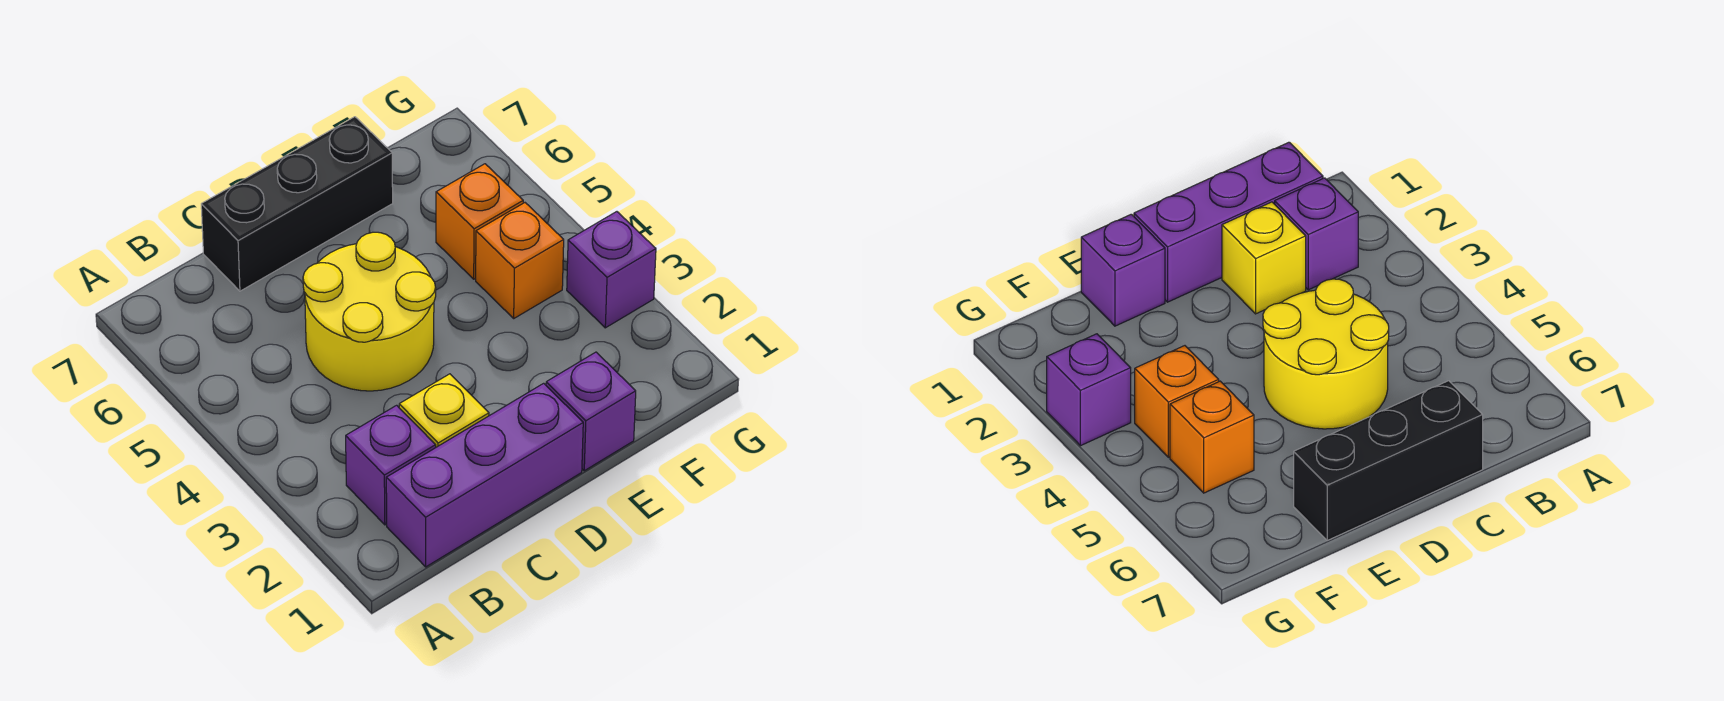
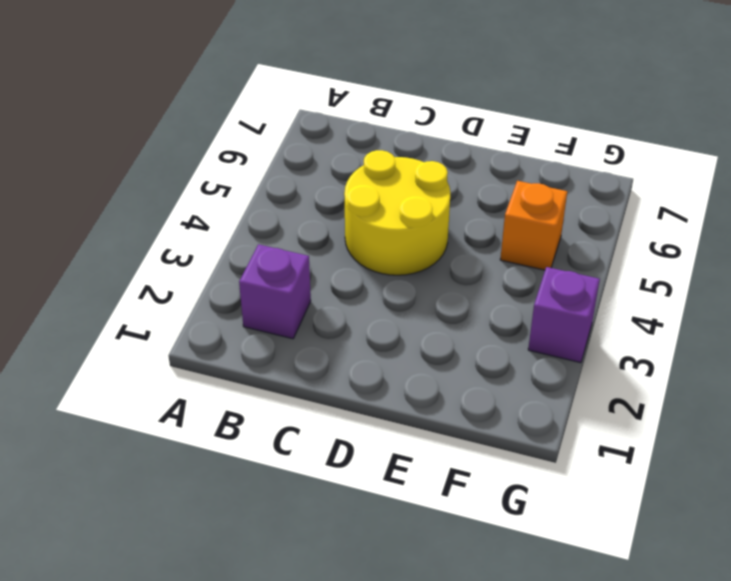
none -> purple brick B1:D1 level 1
none -> yellow brick C2 level 1

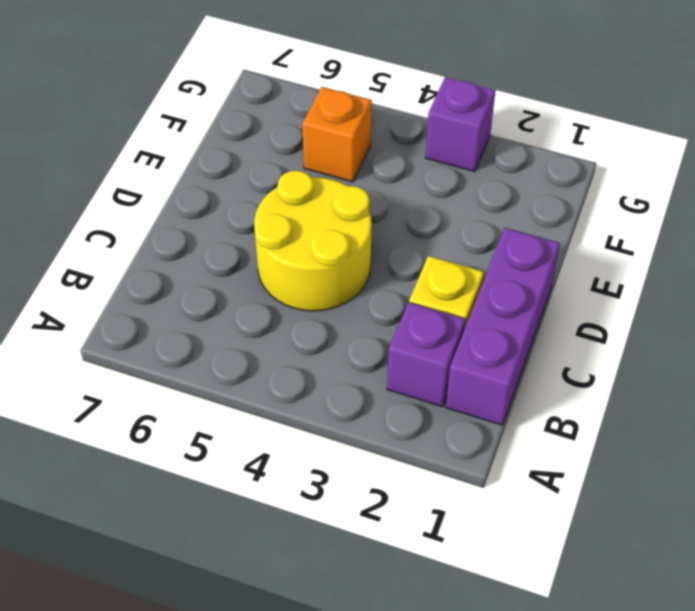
none -> black brick C7:E7 level 1
none -> purple brick E1 level 1

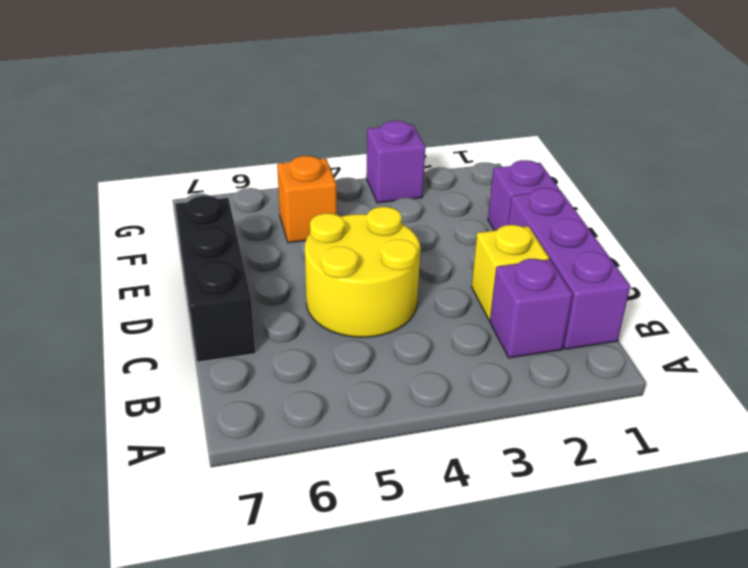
none -> orange brick F4 level 1

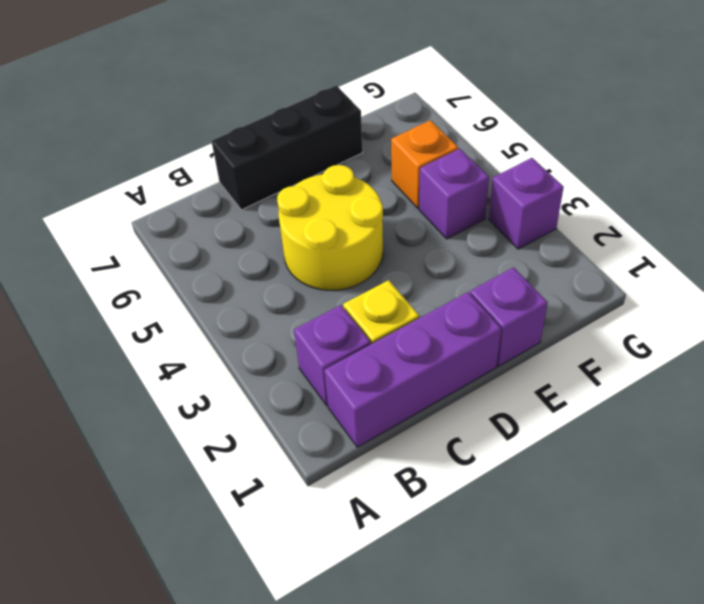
purple brick F4 level 1 -> orange brick F4 level 1

